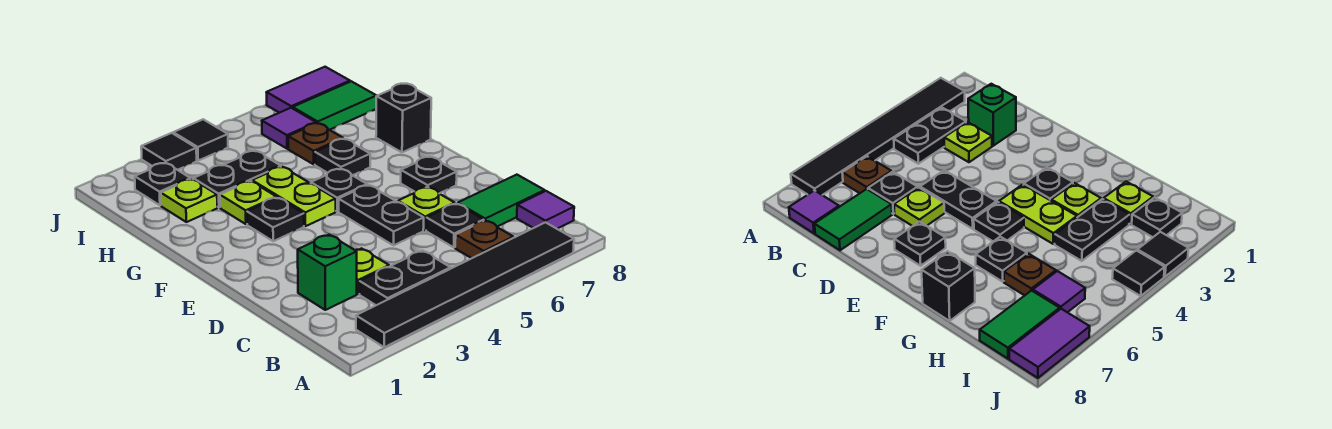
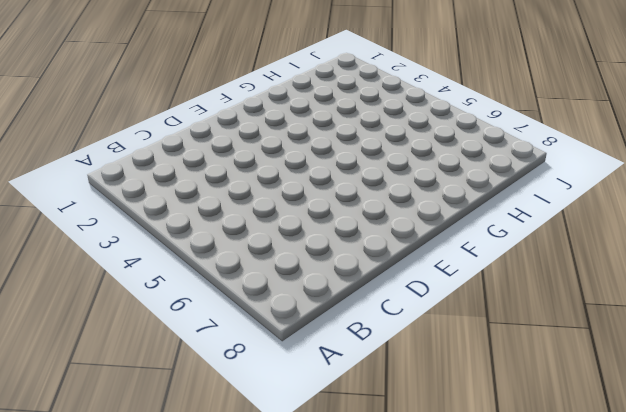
none -> black tile A2:A7 level 1
none -> black plate B3:B4 level 1
none -> brown plate B6 level 1

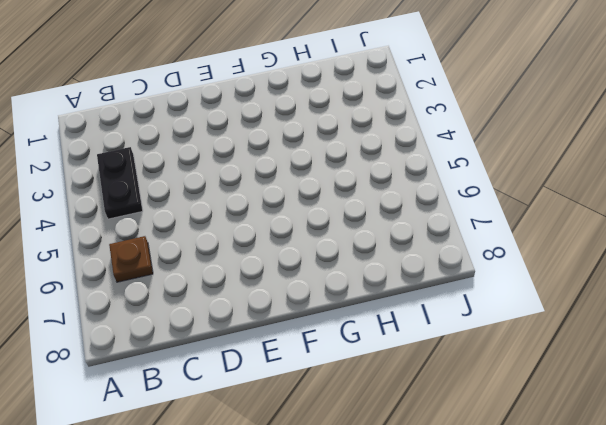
none -> black tile A2:A7 level 1
none -> purple tile B8 level 1
none -> green brick C2 level 1

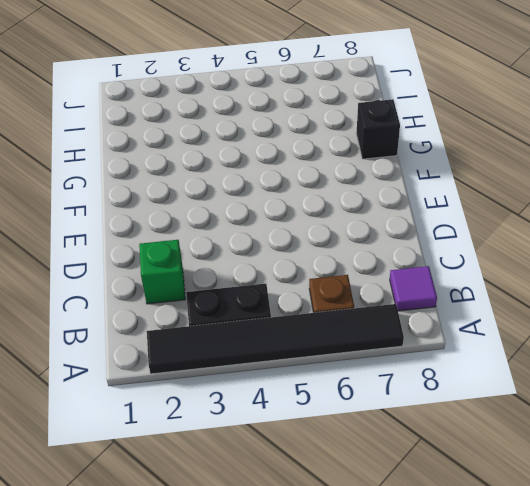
none -> lime plate C3 level 1
none -> black plate C6 level 1
none -> green tile C7:C8 level 1

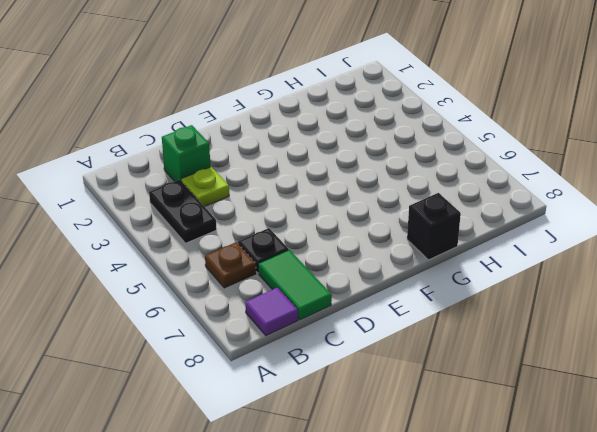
none -> black tile A2:A7 level 1
none -> black plate D5:E5 level 1
none -> lime plate D6 level 1

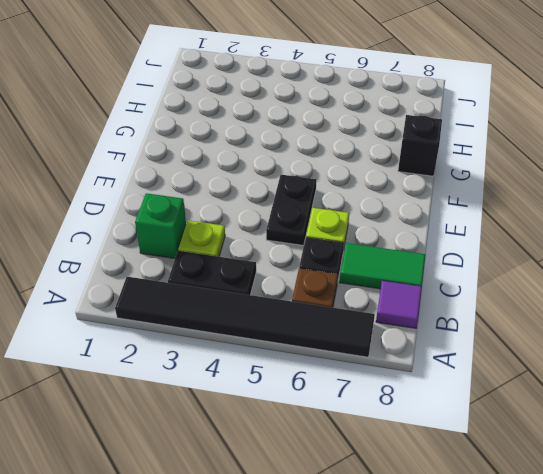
none -> black plate E7 level 1
none -> black plate F3 level 1
none -> lime plate F4:G4 level 1

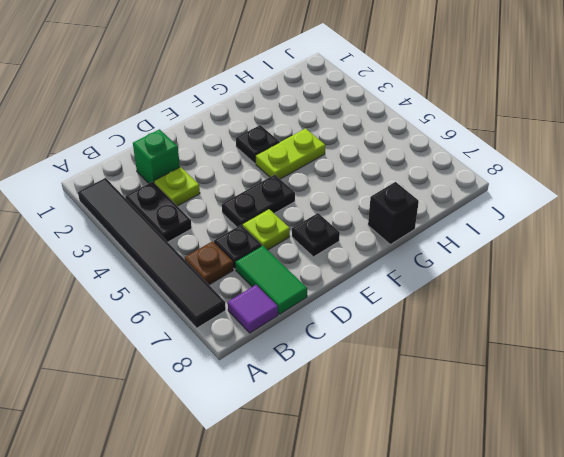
none -> black plate F5 level 1
none -> lime plate G3 level 1
none -> black plate G6 level 1

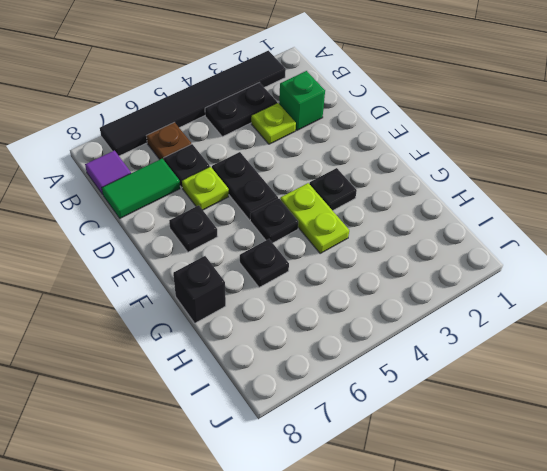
none -> lime plate G3 level 1
none -> lime plate H2 level 1
none -> black plate H3:H4 level 1

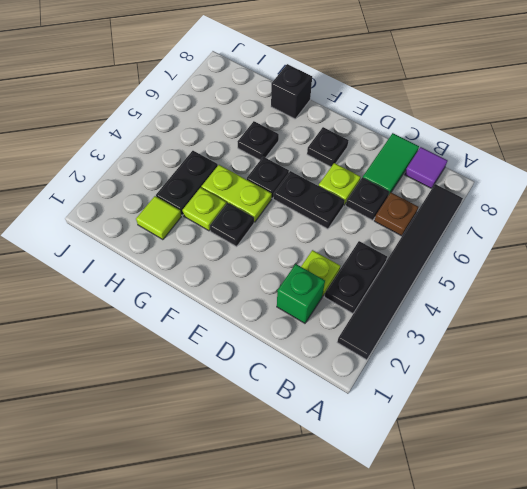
lime tile H2 level 1 -> lime plate H2 level 1
none -> brown plate H6 level 1
none -> black plate I2 level 1
none -> purple tile I6 level 1

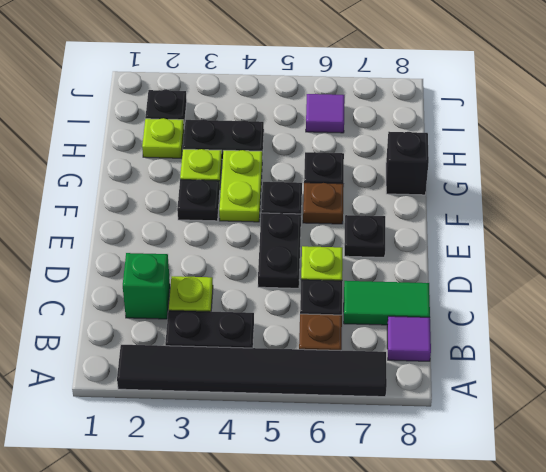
brown plate F6 level 1 -> brown plate H6 level 1
none -> green tile I7:I8 level 1
none -> black tile J3 level 1
none -> black tile J4 level 1

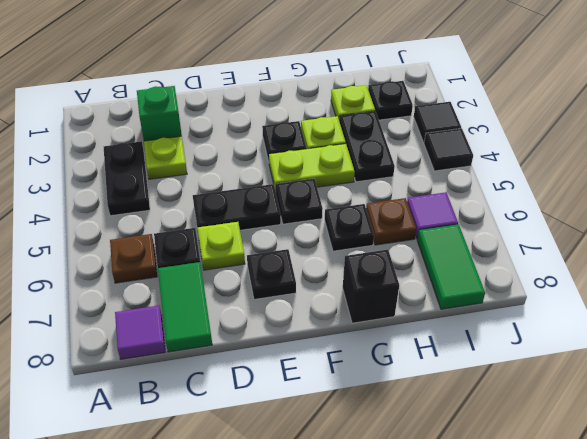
none -> black tile A2:A7 level 1
none -> purple tile J7:J8 level 1

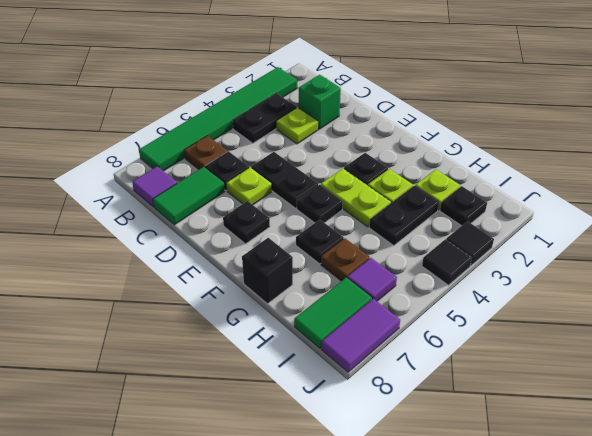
green tile A2:A7 level 1 -> black tile A2:A7 level 1

